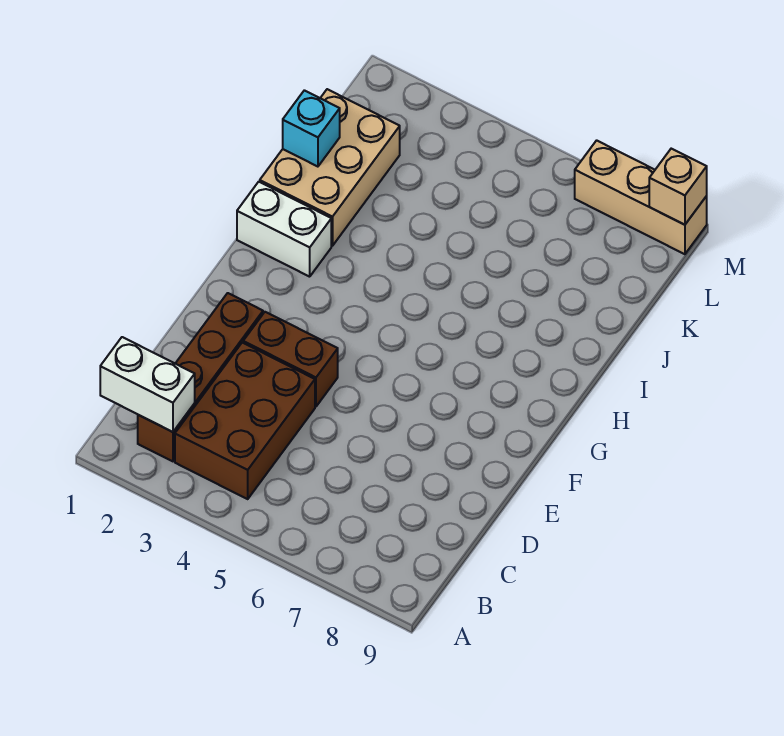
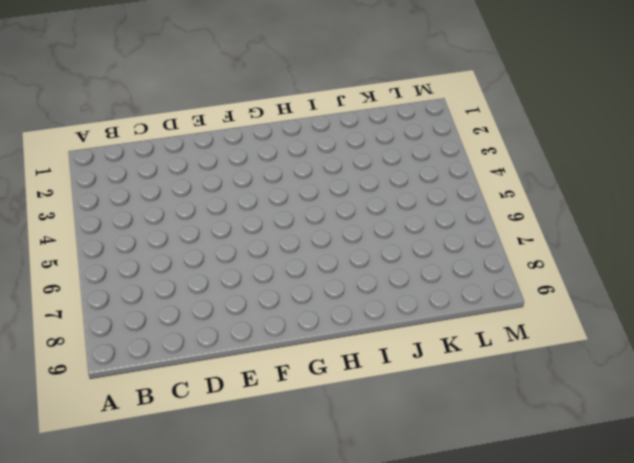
none -> brown brick B2:E2 level 1
none -> brown brick B3:D4 level 1

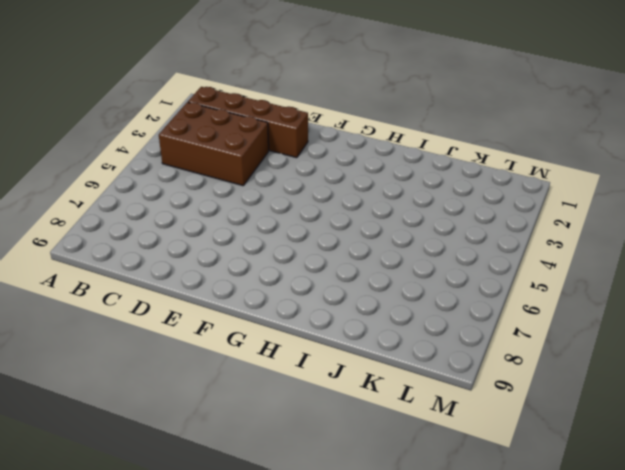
none -> brown brick E3:E4 level 1
none -> white brick H1:H2 level 1

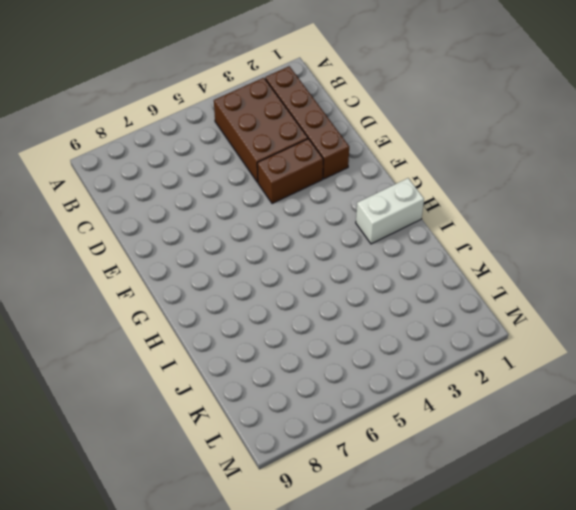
none -> tan brick I1:K2 level 1
none -> tan brick M7:M9 level 1

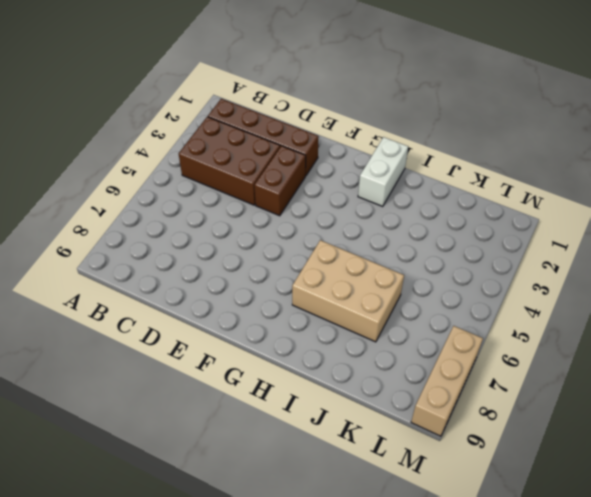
tan brick H6:J7 level 1 -> tan brick I1:K2 level 1
none -> white brick B1:B2 level 2
none -> cyan brick J1 level 2

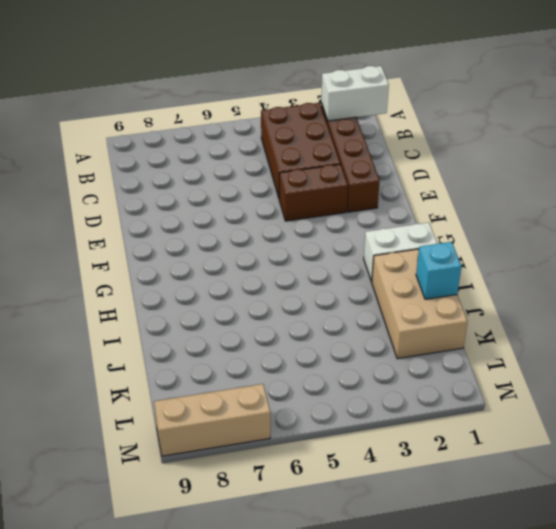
none -> tan brick M9 level 2

